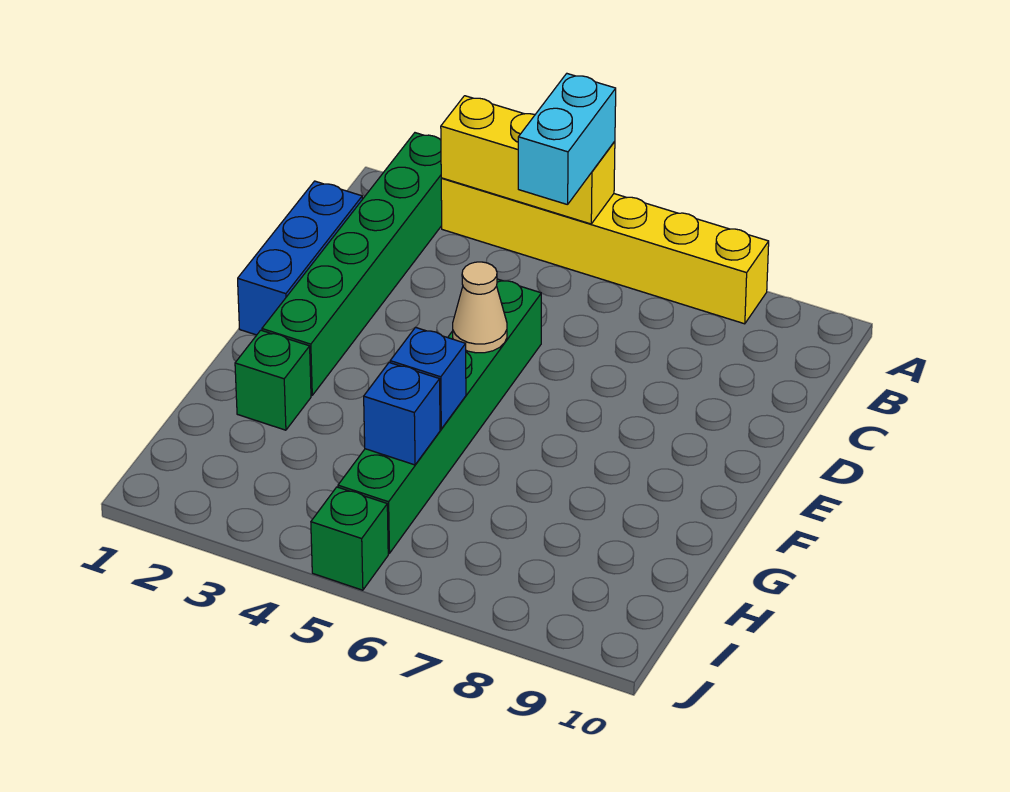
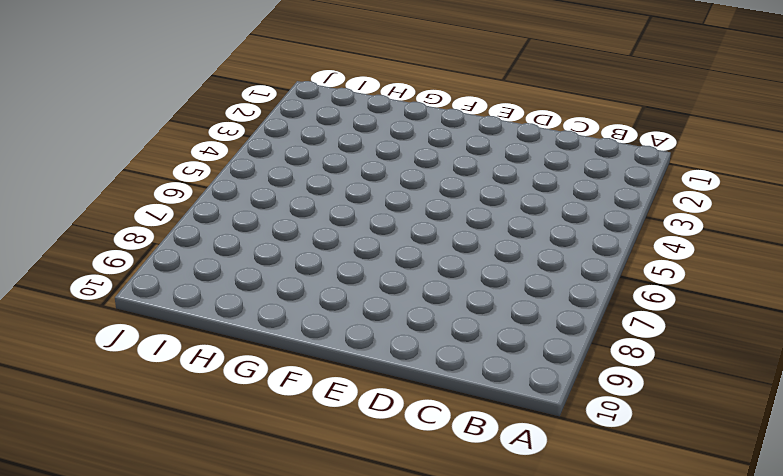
none -> green brick A2:F2 level 1
none -> yellow brick A3:A8 level 1

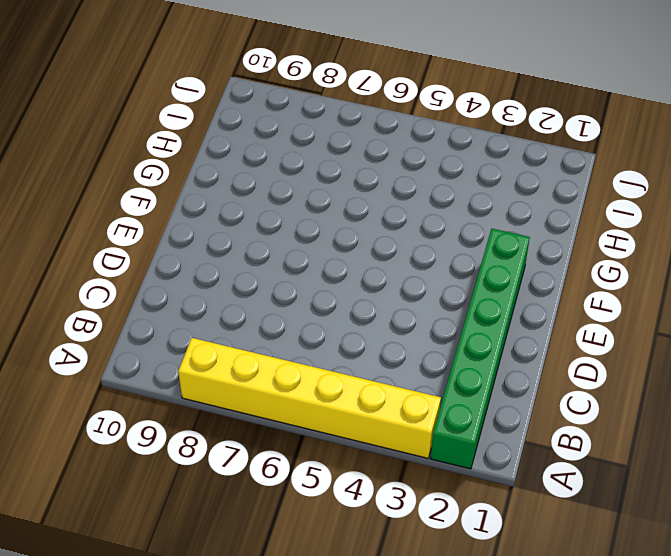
none -> blue brick C1:E1 level 1
none -> green brick D5:I5 level 1

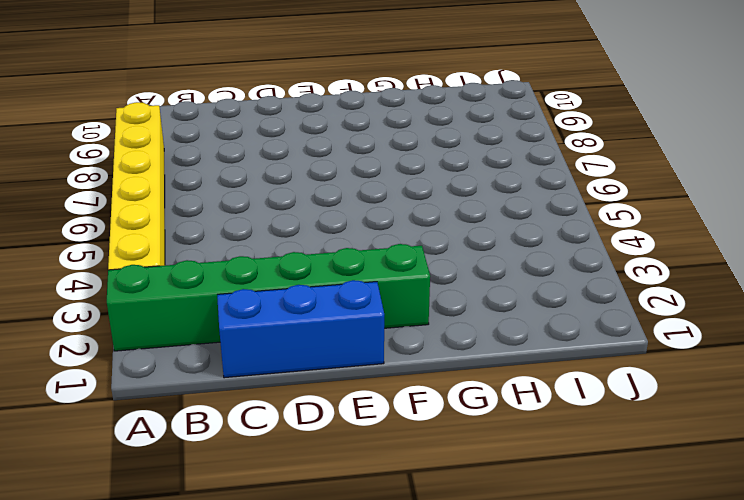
none -> green brick D5:I5 level 1
none -> green brick G2 level 1

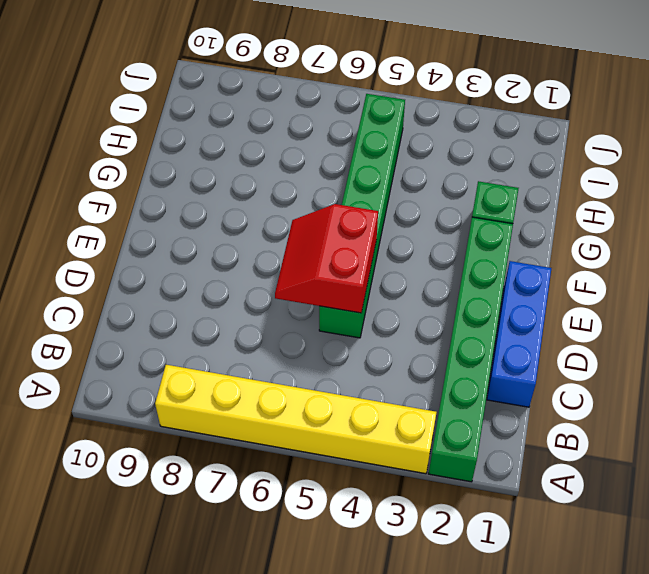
red slope D5:E6 level 2 top 5 -> tan cone E5 level 2
none -> green brick J5 level 1
none -> yellow brick A3:A5 level 2

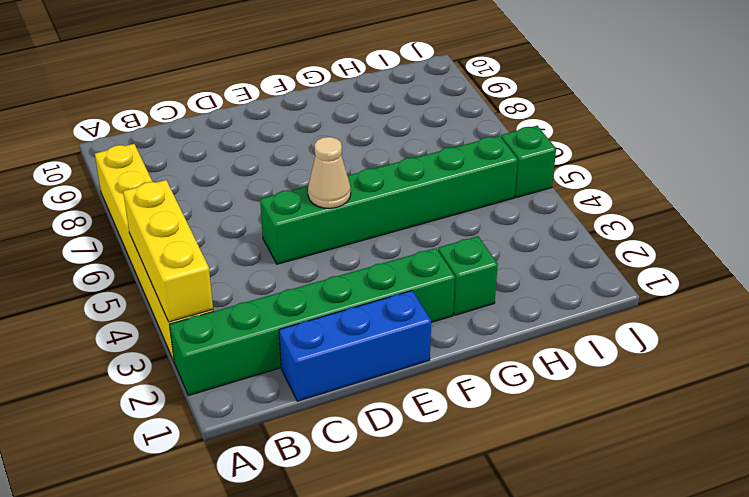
none -> blue brick G5 level 2
none -> blue brick H5 level 2

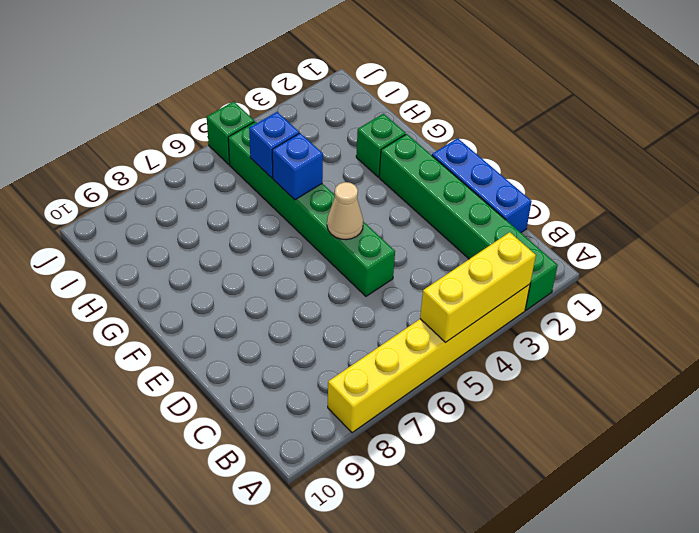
none -> cyan brick A5:B5 level 3

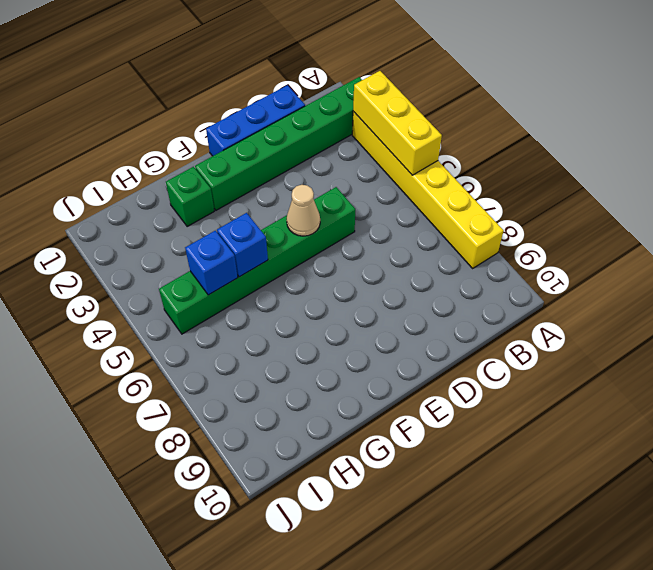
none -> green brick J5 level 1
none -> cyan brick A5:B5 level 3

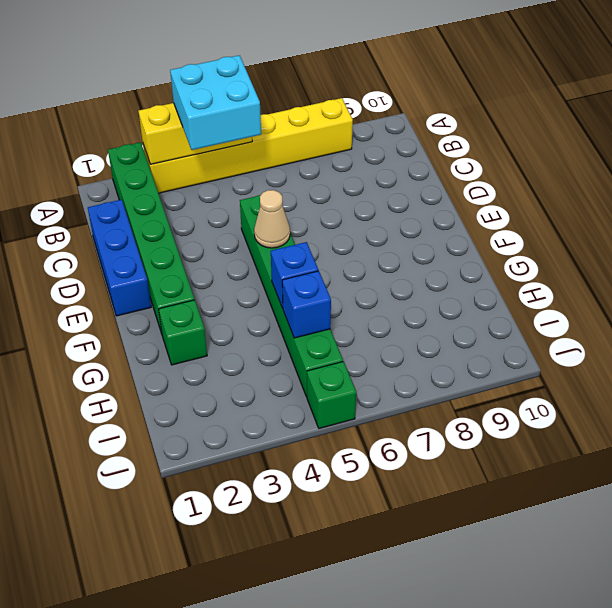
cyan brick A4:B5 level 3 -> cyan brick A5:B5 level 3

